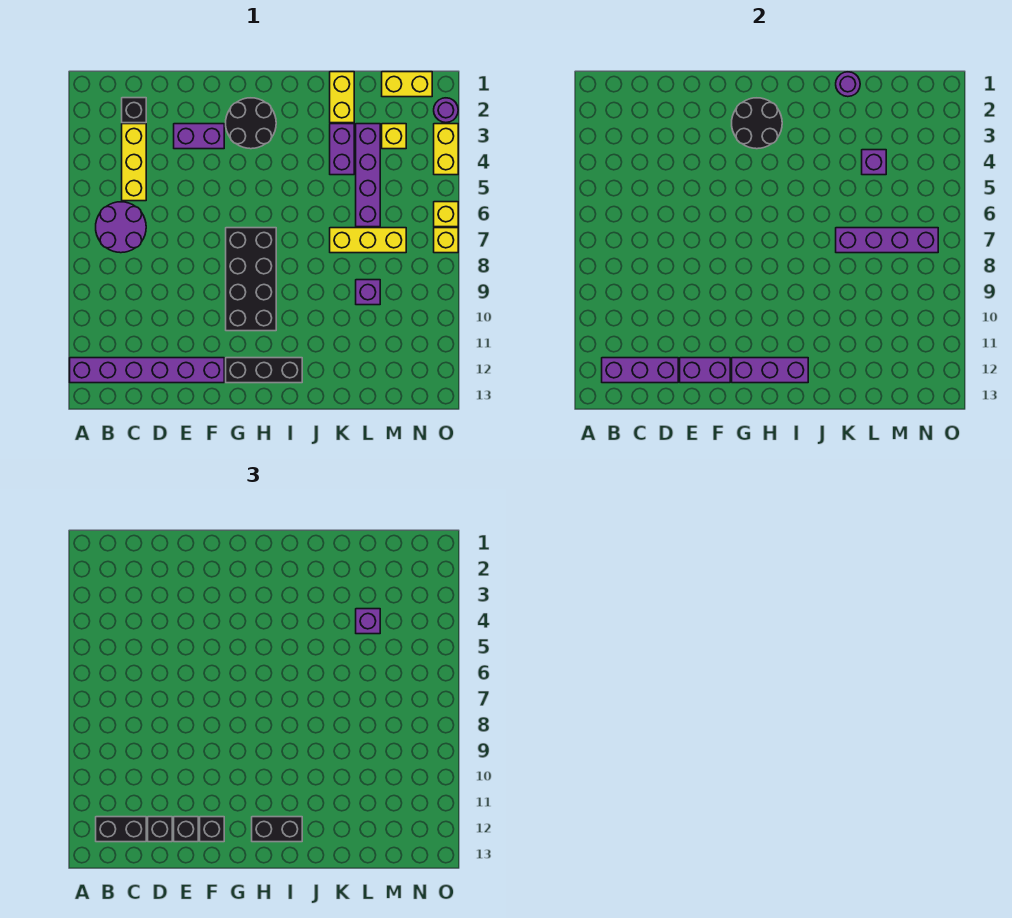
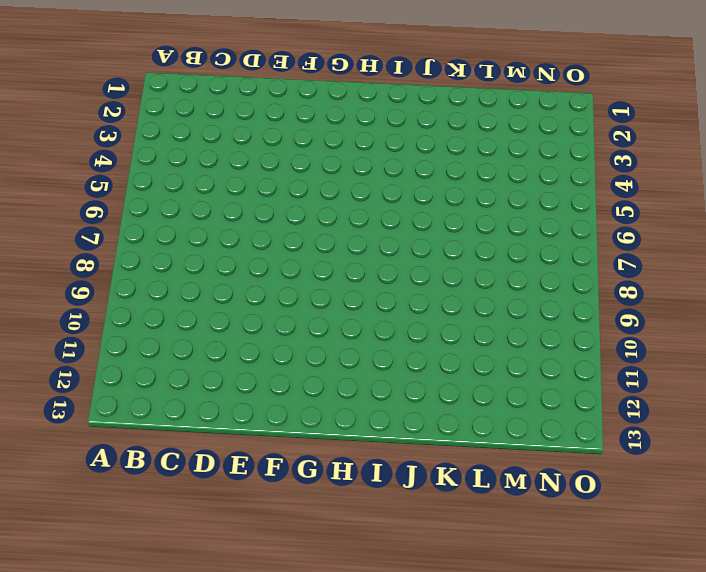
none -> purple brick A12:F12 level 1
none -> purple round brick B6:C7 level 1
none -> black brick C2 level 1
none -> yellow brick C3:C5 level 1

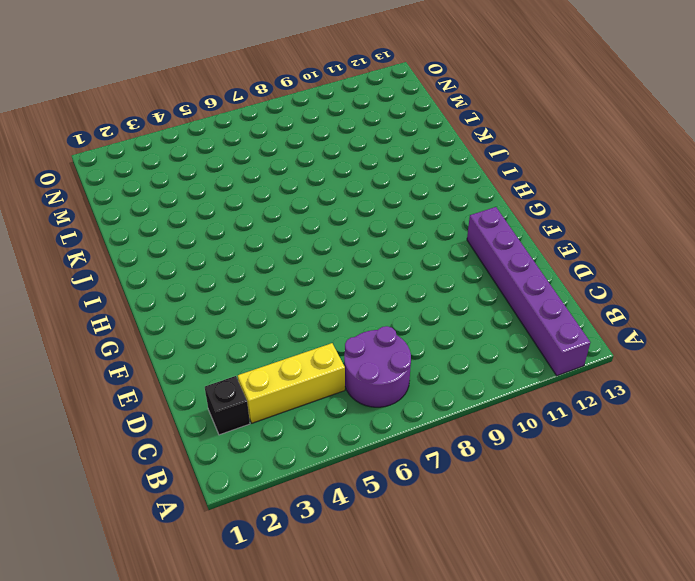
none -> purple brick E3:F3 level 1
none -> black round brick G2:H3 level 1
none -> black brick G7:H10 level 1
none -> black brick G12:I12 level 1

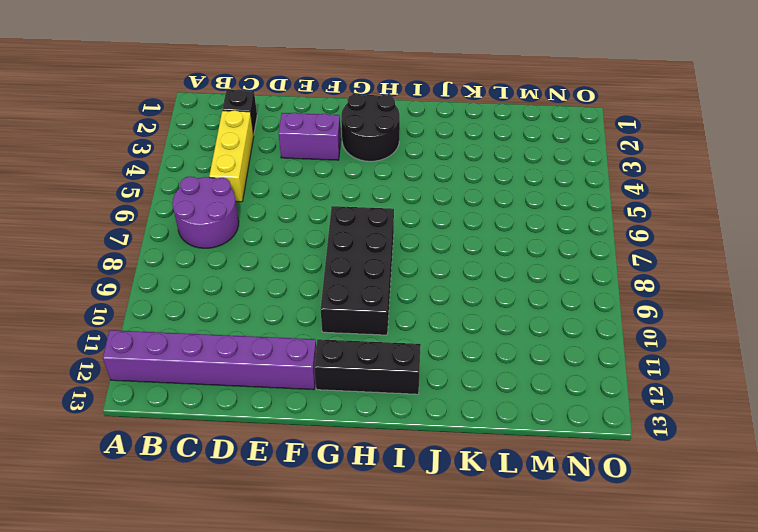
none -> yellow brick K1:K2 level 1
none -> purple brick K3:K4 level 1
none -> yellow brick K7:M7 level 1
none -> purple brick L3:L6 level 1

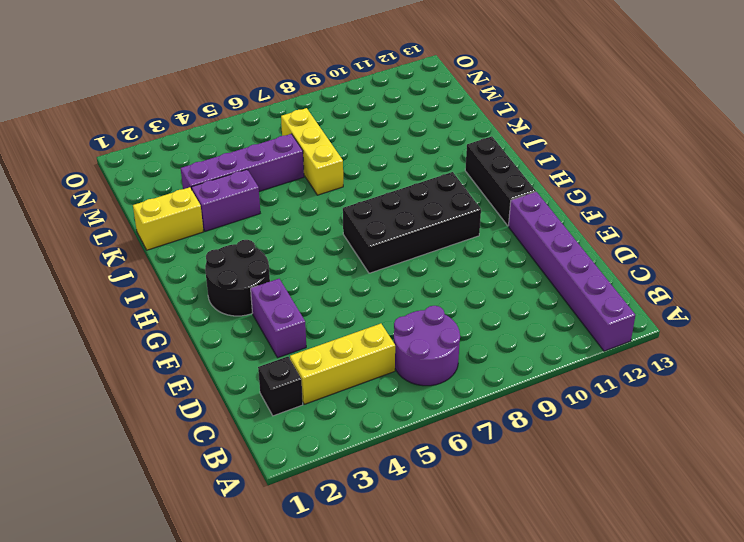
none -> purple brick L9 level 1
none -> yellow brick M1:N1 level 1
none -> yellow brick M3 level 1
none -> purple round brick O2 level 1

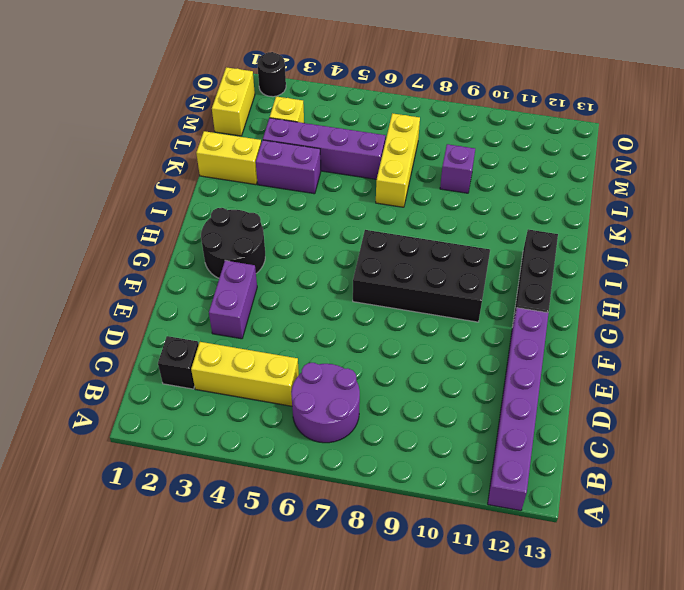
black round brick O2 level 1 -> purple round brick O2 level 1
none -> yellow brick O3:O4 level 1
none -> yellow brick O6 level 1
none -> yellow brick O7 level 1
none -> purple brick B12:D12 level 2

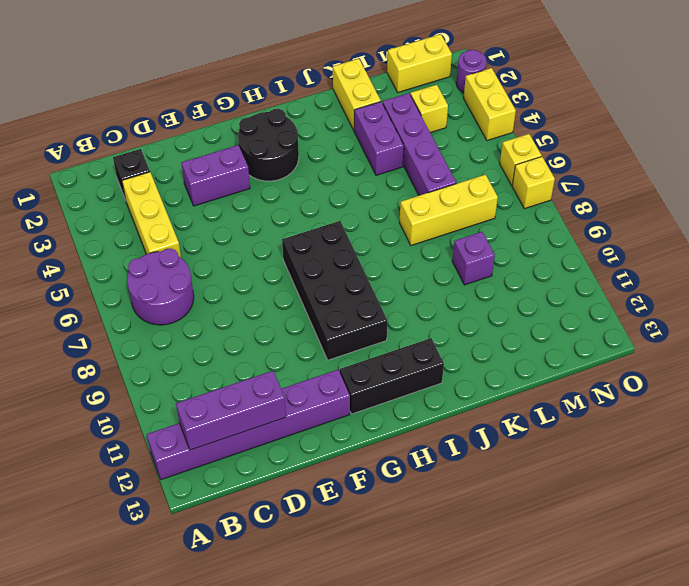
none -> purple brick E12:F12 level 2
none -> black round brick G2:H3 level 2
none -> purple brick G12:I12 level 2
none -> purple round brick K1 level 2

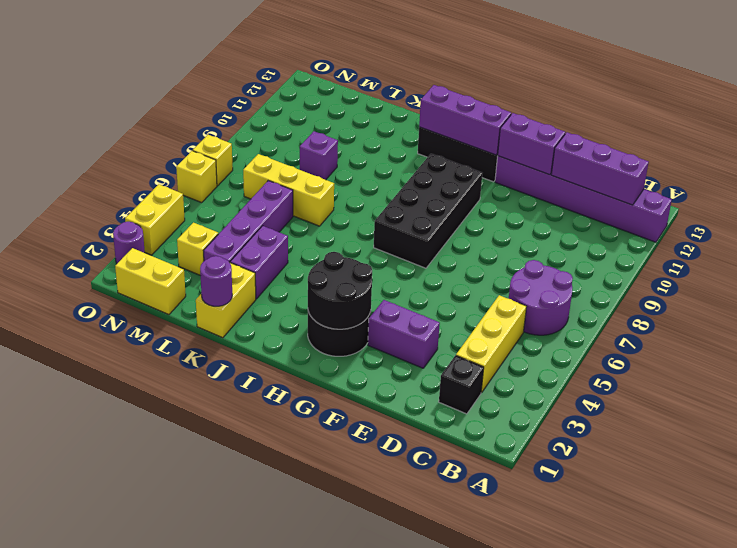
none -> purple brick K7:N7 level 2
none -> purple brick L4 level 2
none -> black brick B12:C12 level 3
none -> black brick D12 level 3

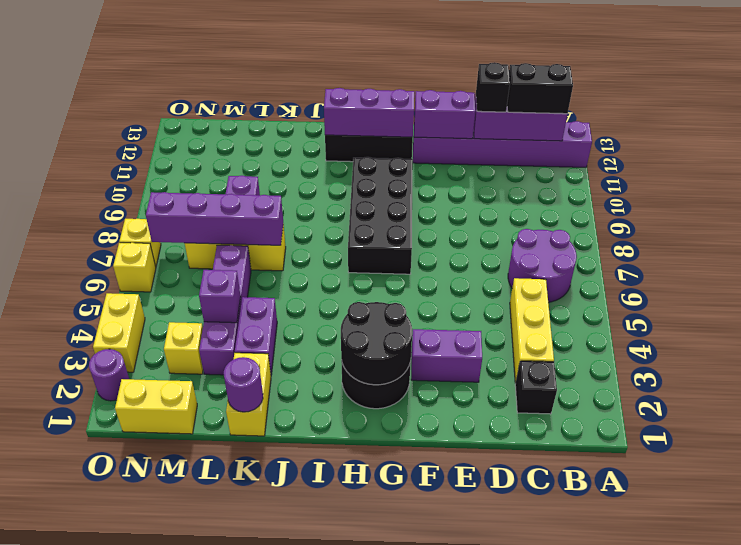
none -> black brick E12 level 3
none -> black brick F12 level 3
none -> black brick H12:I12 level 3
none -> purple brick L4 level 3

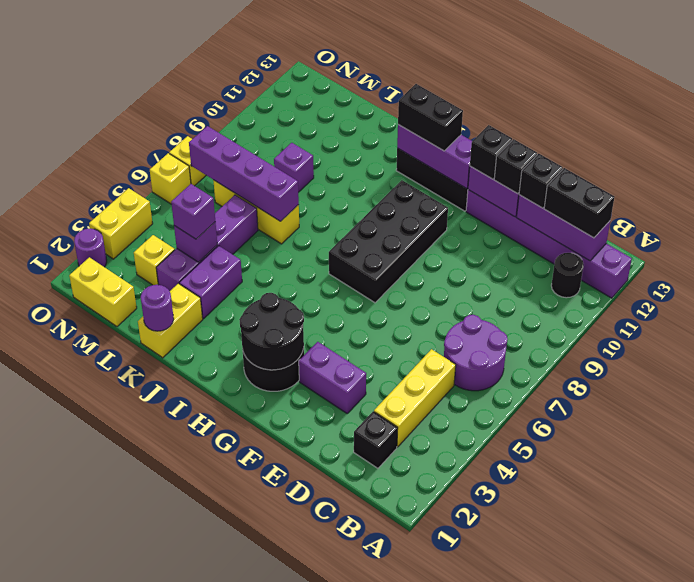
black round brick B11 level 1 -> none

